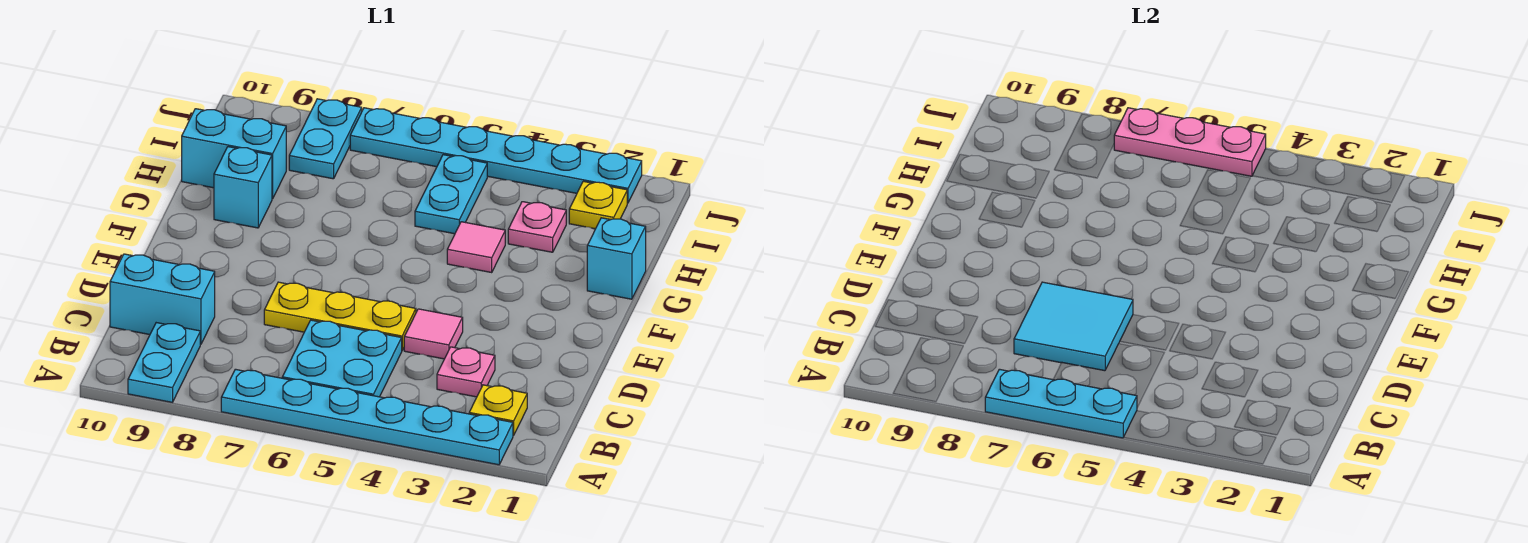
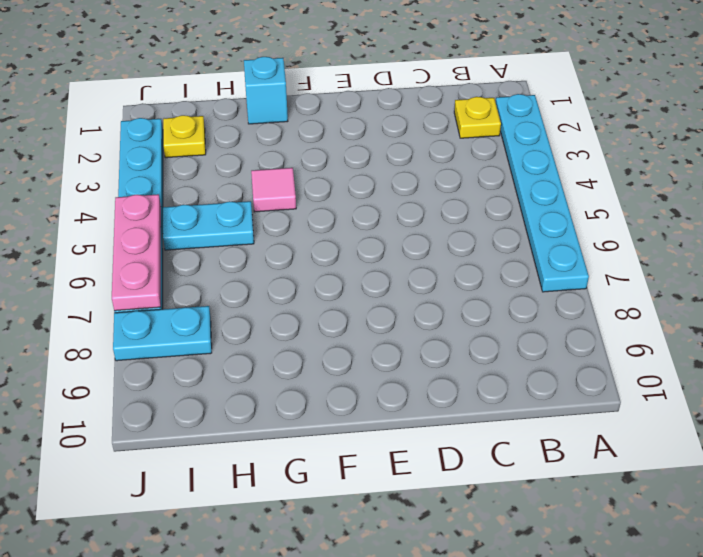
none -> cyan plate A9:B9 level 1
none -> cyan plate B5:C6 level 1
none -> pink plate C3 level 1

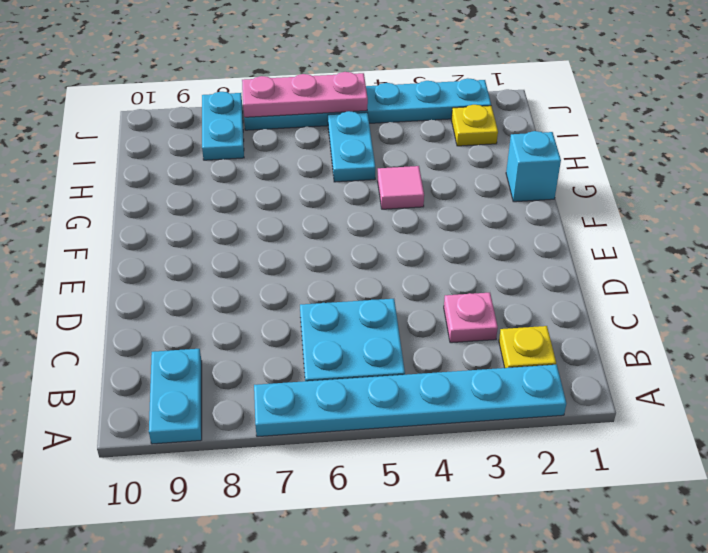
none -> cyan brick C9:C10 level 1
none -> pink tile D4 level 1
none -> yellow plate D5:D7 level 1

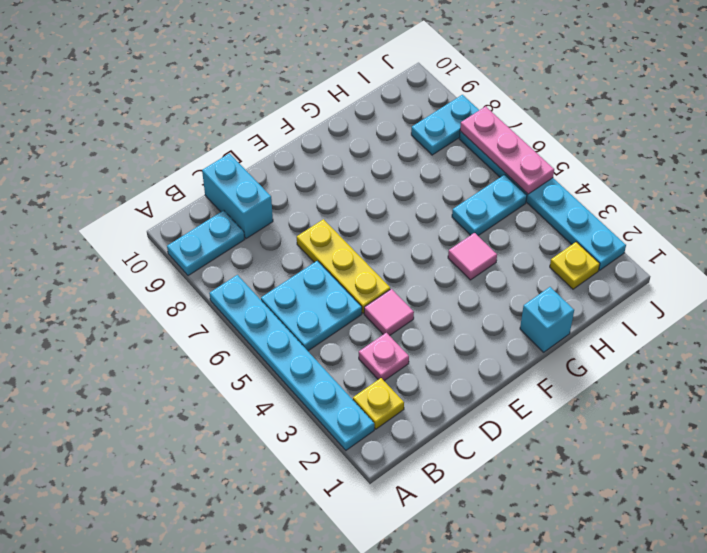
none -> cyan brick G9 level 1
none -> pink plate H3 level 1
none -> cyan brick H9:H10 level 1

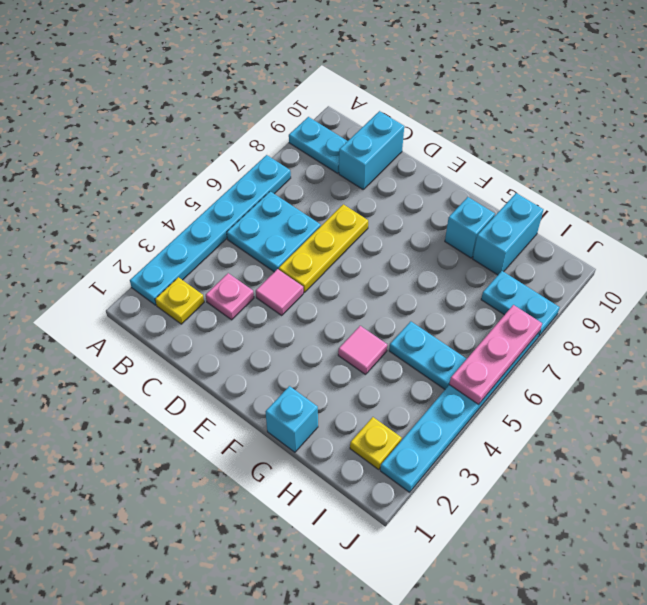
none -> pink plate H3 level 1
none -> cyan plate A5:A7 level 2
none -> cyan tile C6:D7 level 2

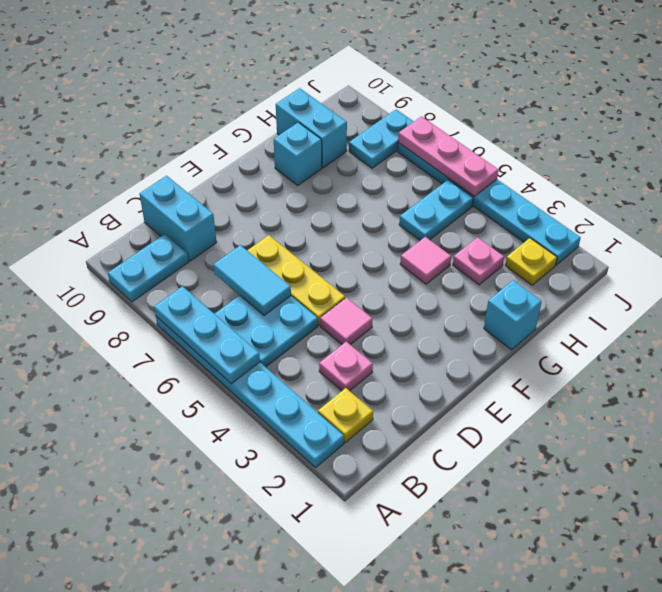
cyan tile C6:C7 level 2 -> cyan tile C6:D7 level 2

